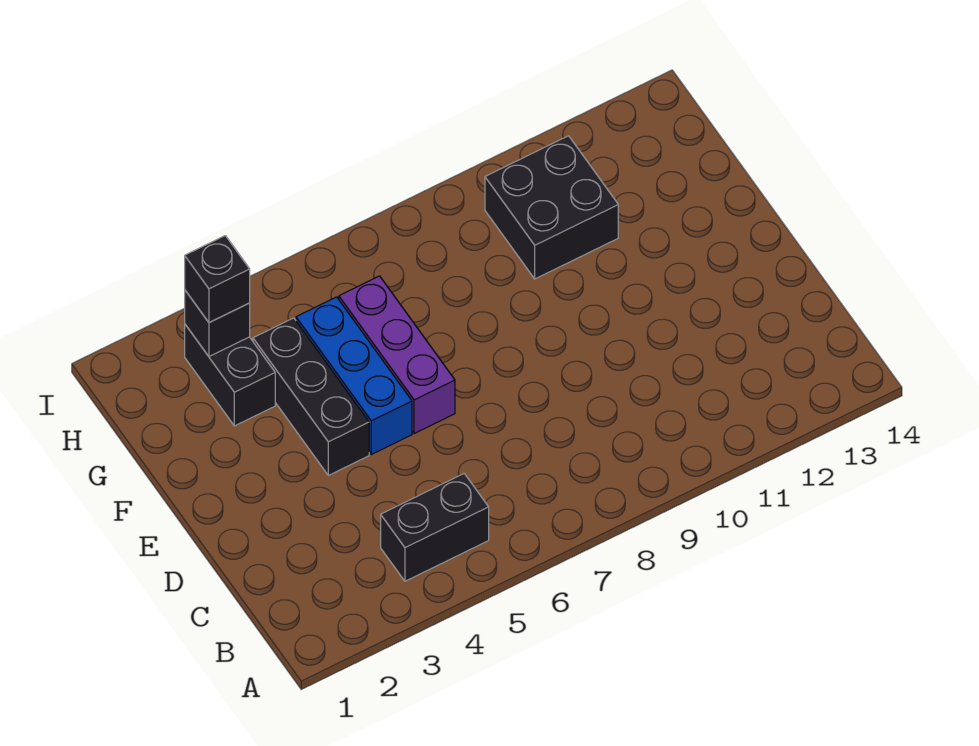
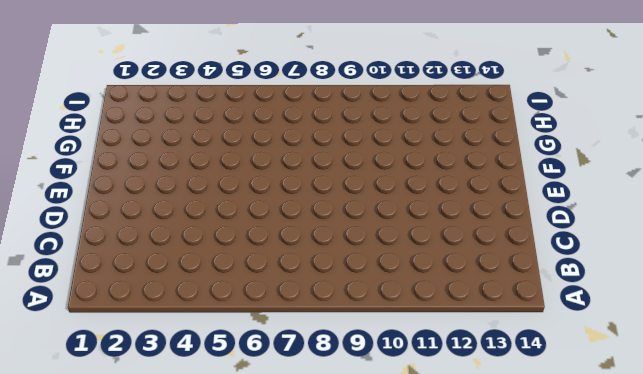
none -> black brick B4:B5 level 1
none -> black brick E4:G4 level 1

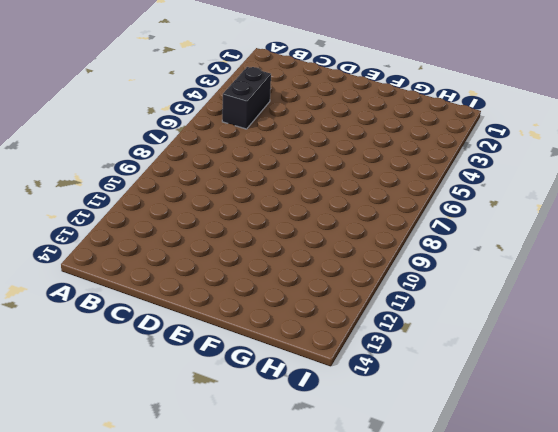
none -> black brick E4:G4 level 1
none -> blue brick E5:G5 level 1

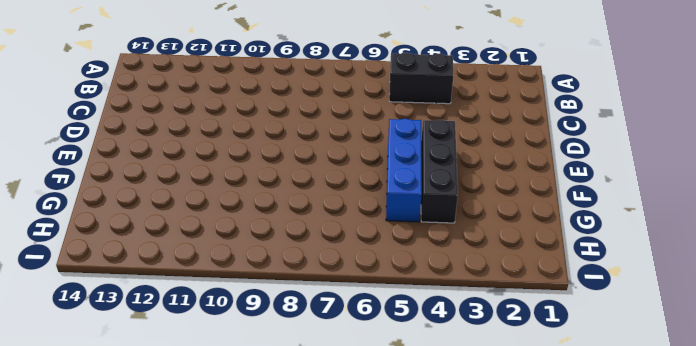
none -> purple brick E6:G6 level 1
none -> black brick G3:H3 level 1

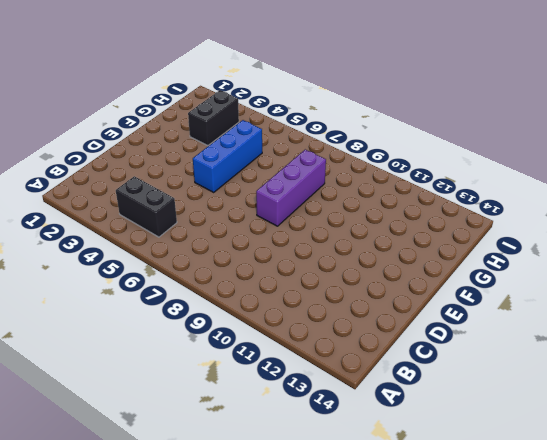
purple brick E8:G8 level 1 -> purple brick E6:G6 level 1
none -> black brick E4:G4 level 1
none -> black brick G10:H11 level 1

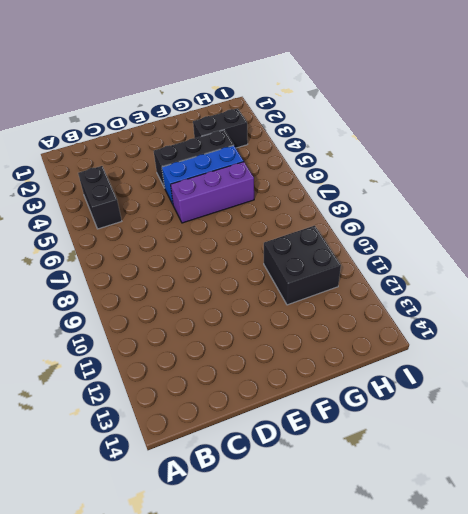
none -> black brick H3 level 2
none -> black brick H3 level 3

